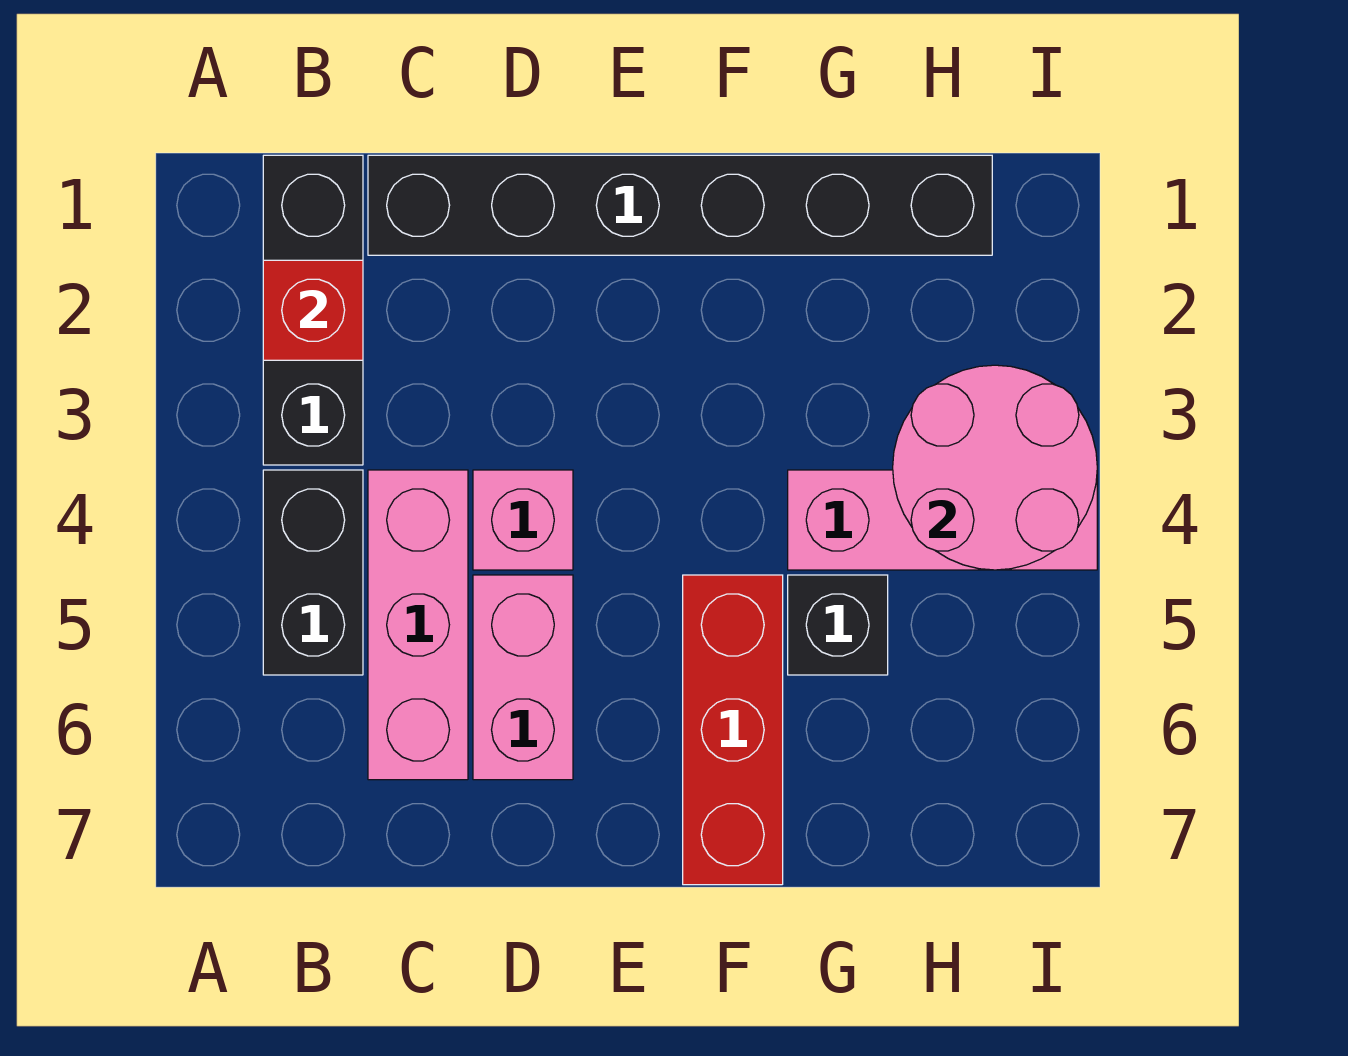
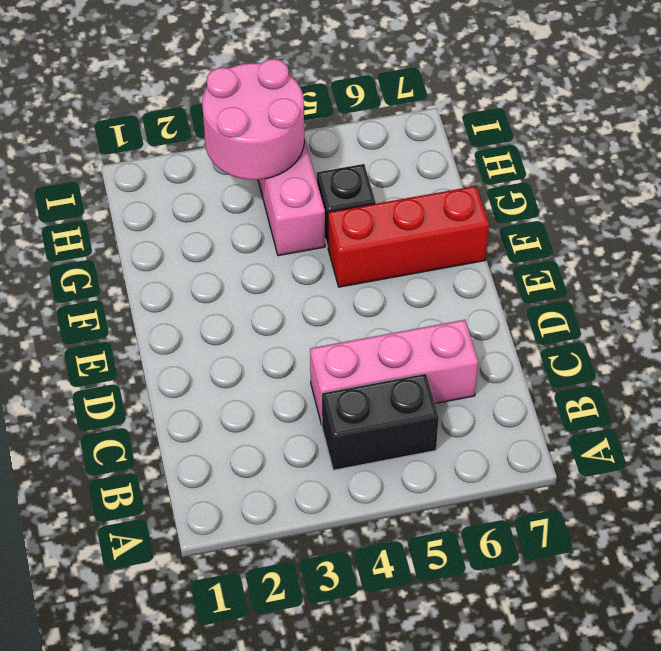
none -> black brick B1:B3 level 1
none -> black brick C1:H1 level 1

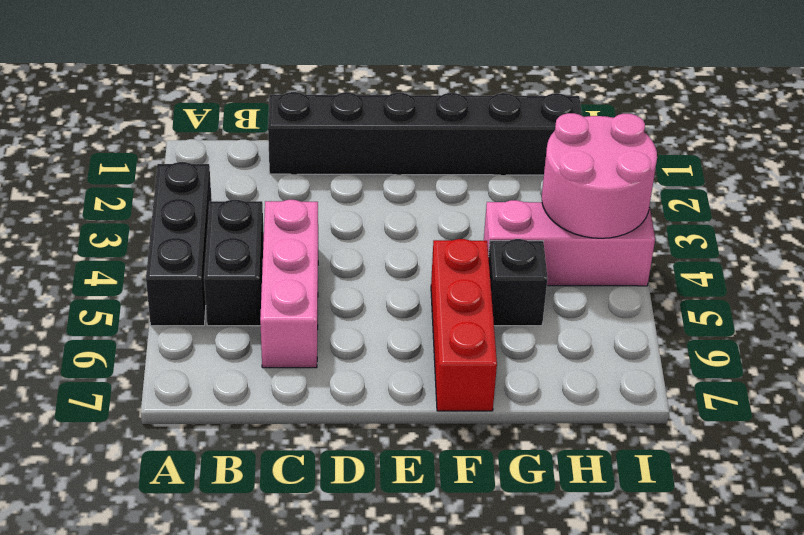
black brick A3:A5 level 1 -> black brick B1:B3 level 1
none -> pink brick D4 level 1
none -> pink brick D5:D6 level 1

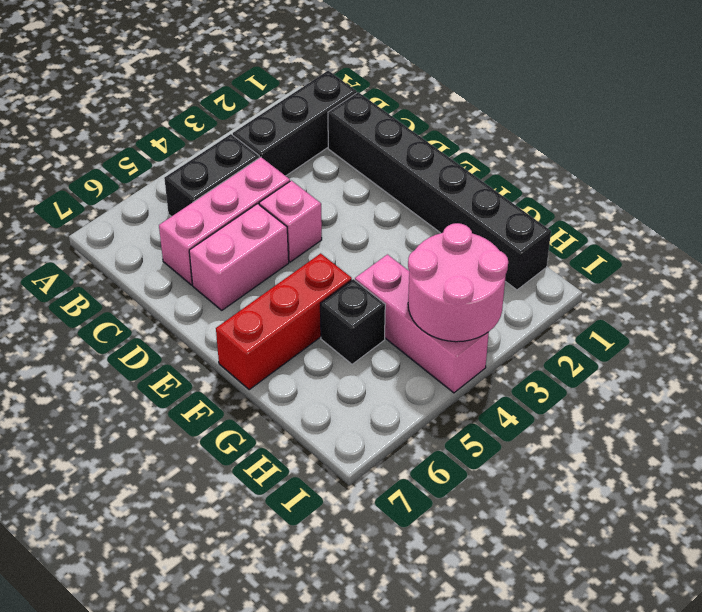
none -> red brick B2 level 2

